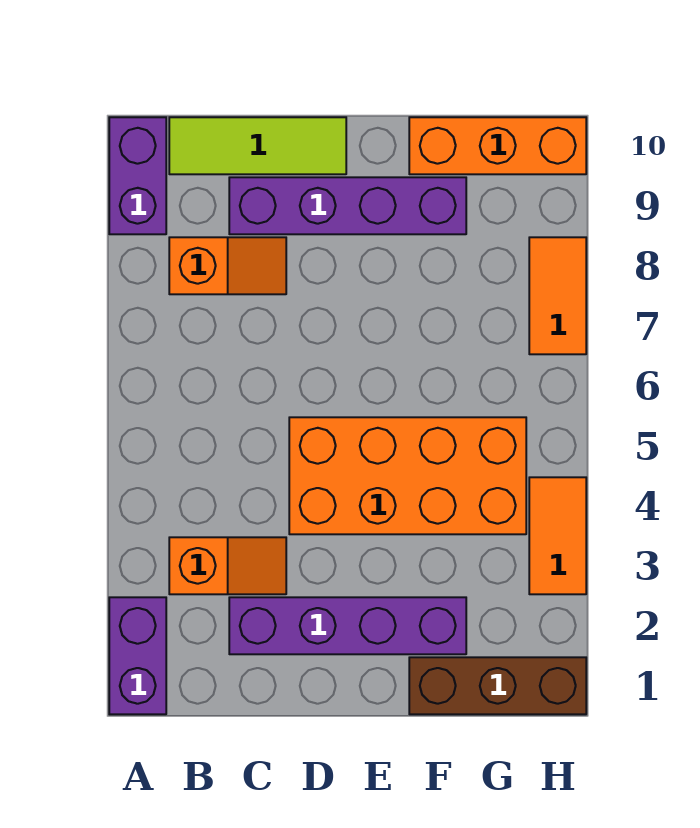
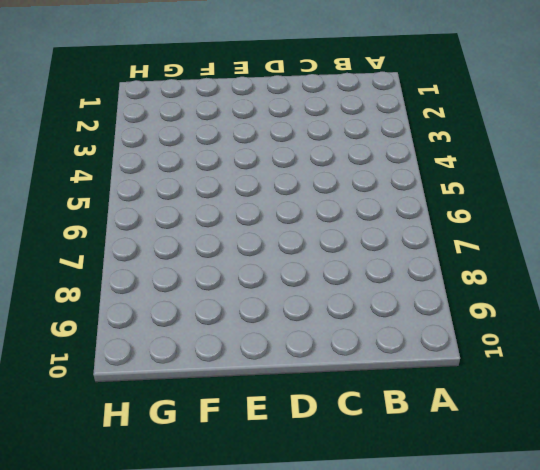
none -> purple brick A1:A2 level 1
none -> purple brick A9:A10 level 1
none -> orange slope B3:C3 level 1 top B

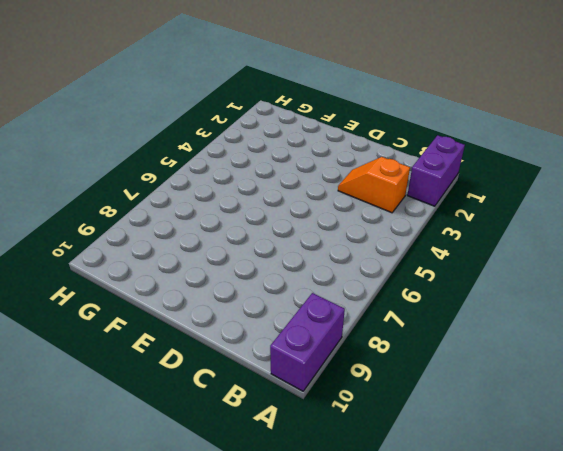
none -> orange slope B8:C8 level 1 top B
none -> lime tile B10:D10 level 1
none -> purple brick C2:F2 level 1

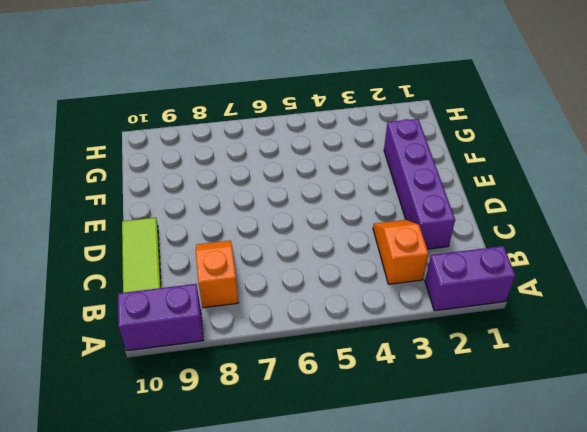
none -> purple brick C9:F9 level 1
none -> orange brick D4:G5 level 1
none -> brown brick F1:H1 level 1

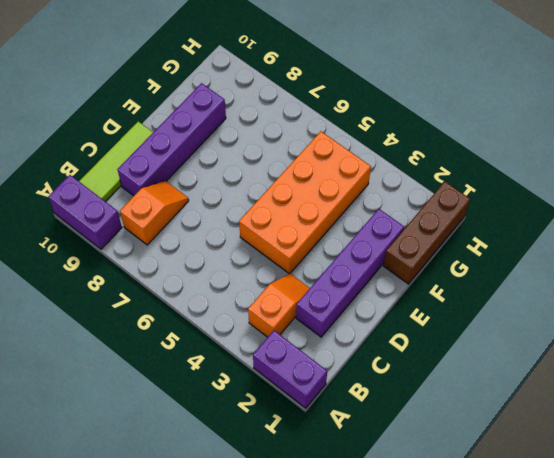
none -> orange brick F10:H10 level 1
none -> orange tile H3:H4 level 1
none -> orange tile H7:H8 level 1

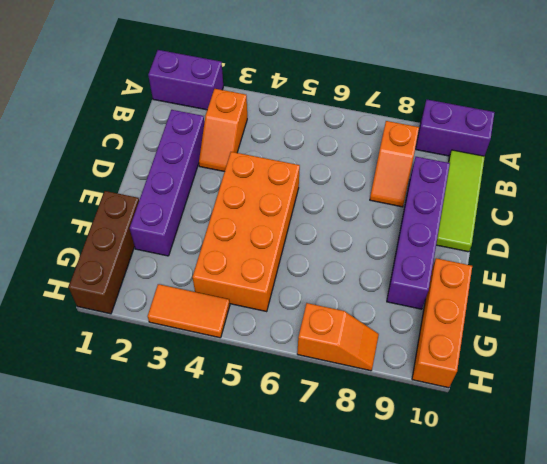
orange slope H7:H8 level 1 top 7 -> orange tile H7:H8 level 1

